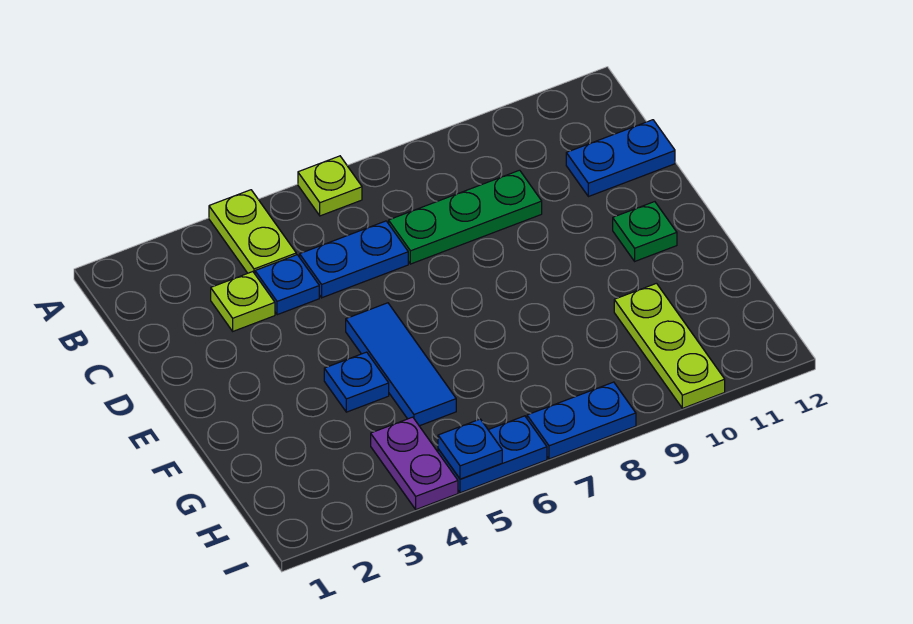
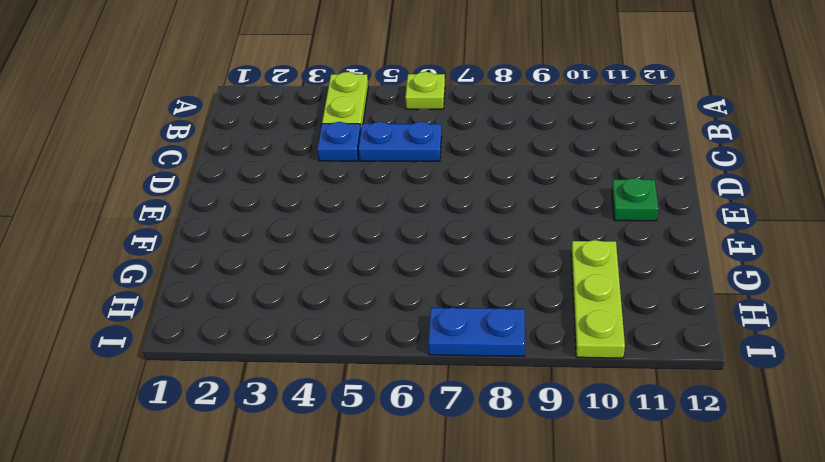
none -> lime plate C3 level 1
none -> green plate C7:C9 level 1
none -> blue plate C11:C12 level 1

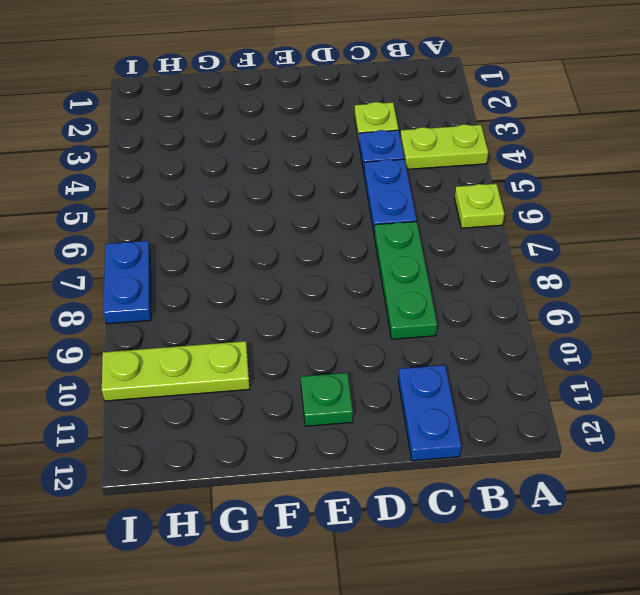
none -> blue tile E5:G5 level 1
none -> blue plate F4 level 1
none -> purple plate H4:I4 level 1

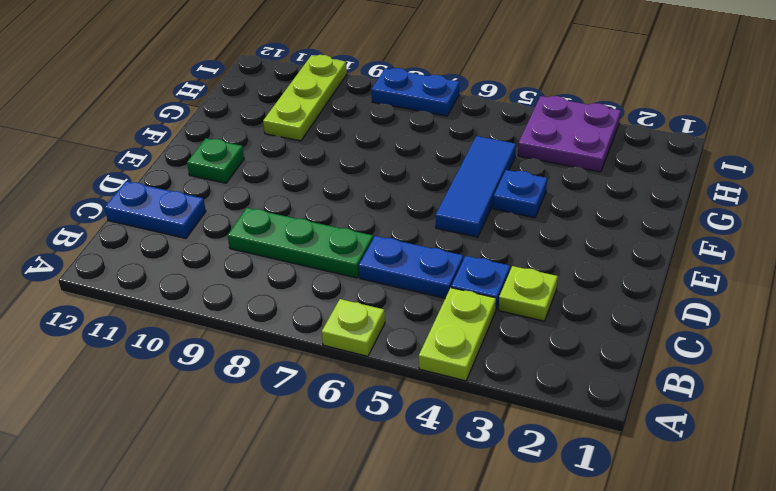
purple plate H3:I4 level 1 -> purple plate H4:I4 level 1
none -> blue plate I5:I6 level 1
none -> blue plate I5 level 2

